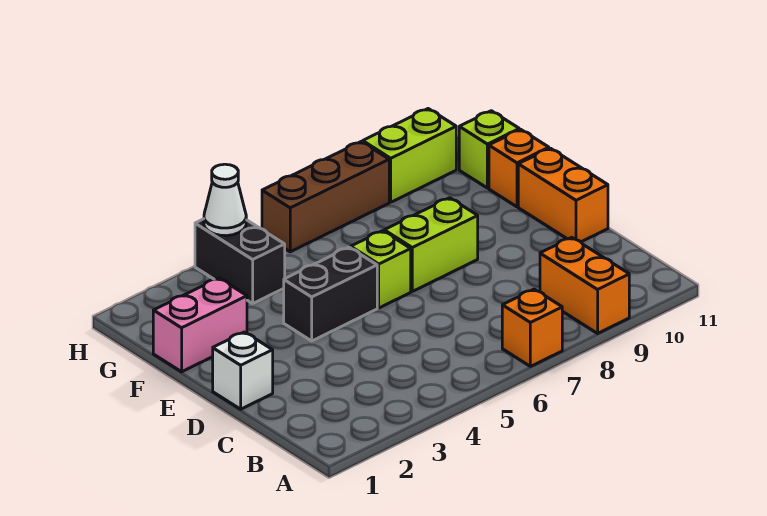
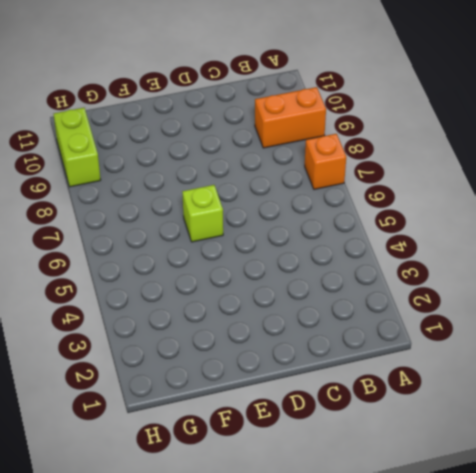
none -> white brick D1 level 1
none -> orange brick D11:E11 level 1
none -> black brick E4:E5 level 1

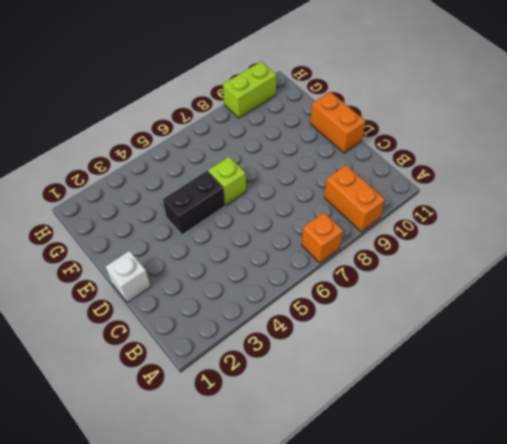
none -> lime brick E7:E8 level 1
none -> pink brick F1:F2 level 1
none -> orange brick F11 level 1

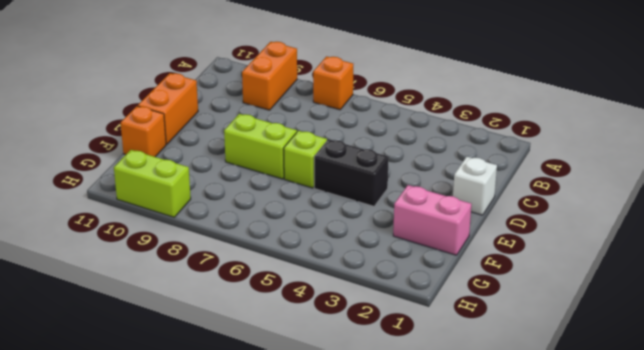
none -> black brick G4:H4 level 1
none -> lime brick G11 level 1
none -> brown brick H6:H8 level 1

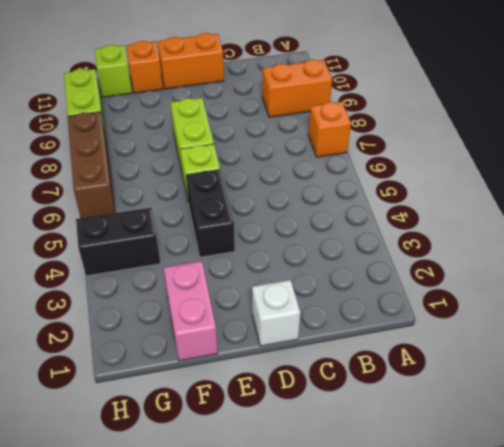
none -> white cone H4 level 2

